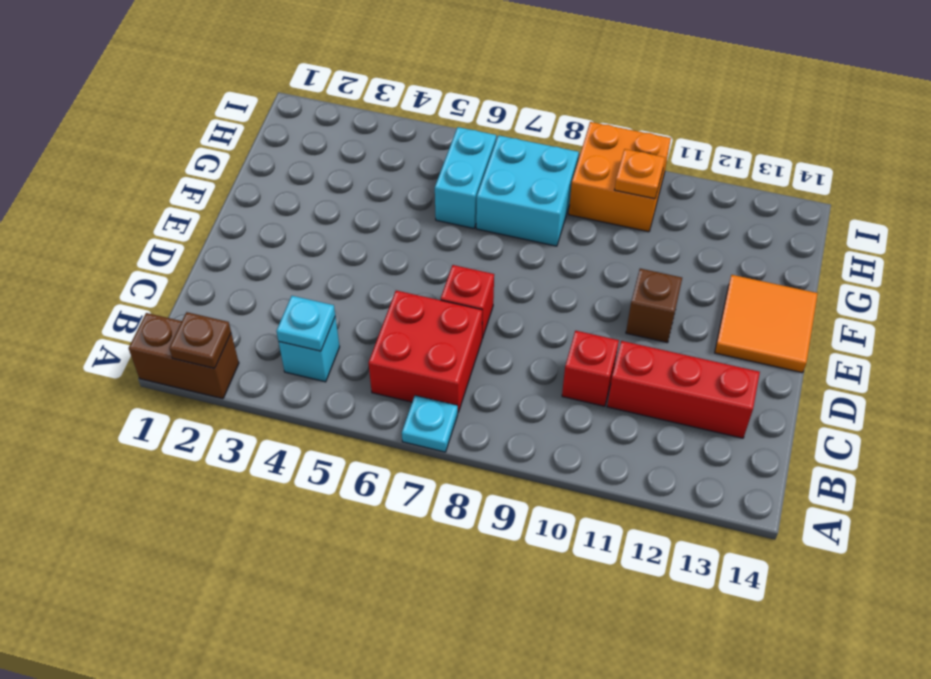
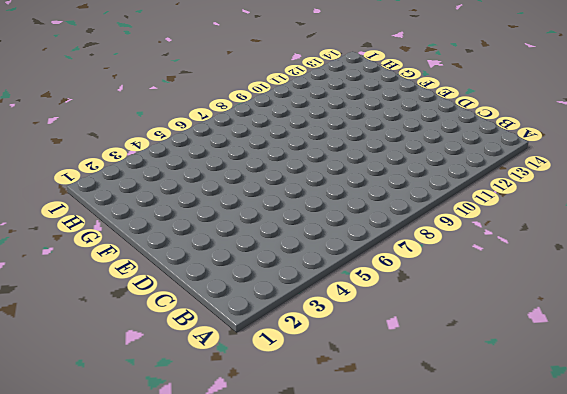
none -> brown brick A1:A2 level 1
none -> cyan plate A7 level 1
none -> cyan brick B4 level 1

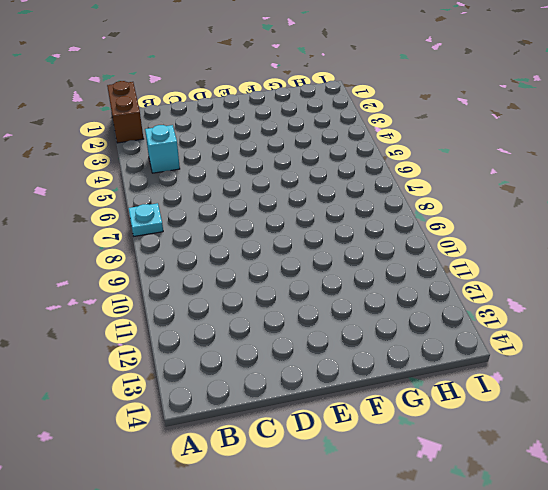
none -> red brick B6:C7 level 1
none -> red brick C10 level 1
none -> red brick C11:C13 level 1

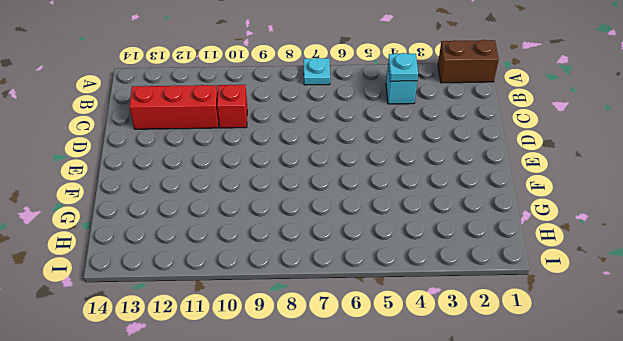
none -> red brick B6:C7 level 1
none -> red brick D7 level 1
none -> brown brick E11 level 1

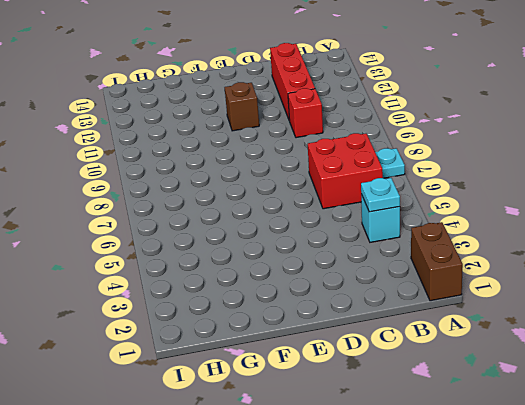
none -> red brick D7 level 1
none -> orange tile E13:F14 level 1
none -> cyan brick G6:H6 level 1

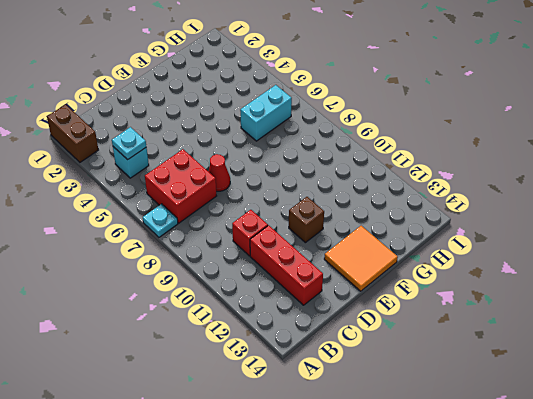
red cone D7 level 1 -> red brick D7 level 1
none -> cyan brick G7:H8 level 1
none -> orange brick H9:I10 level 1
none -> brown plate A2 level 2

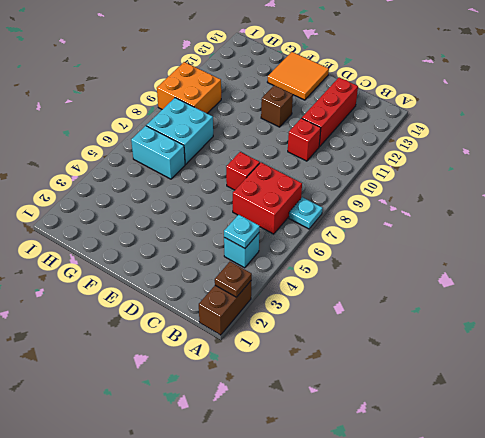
none -> orange plate H10 level 2

